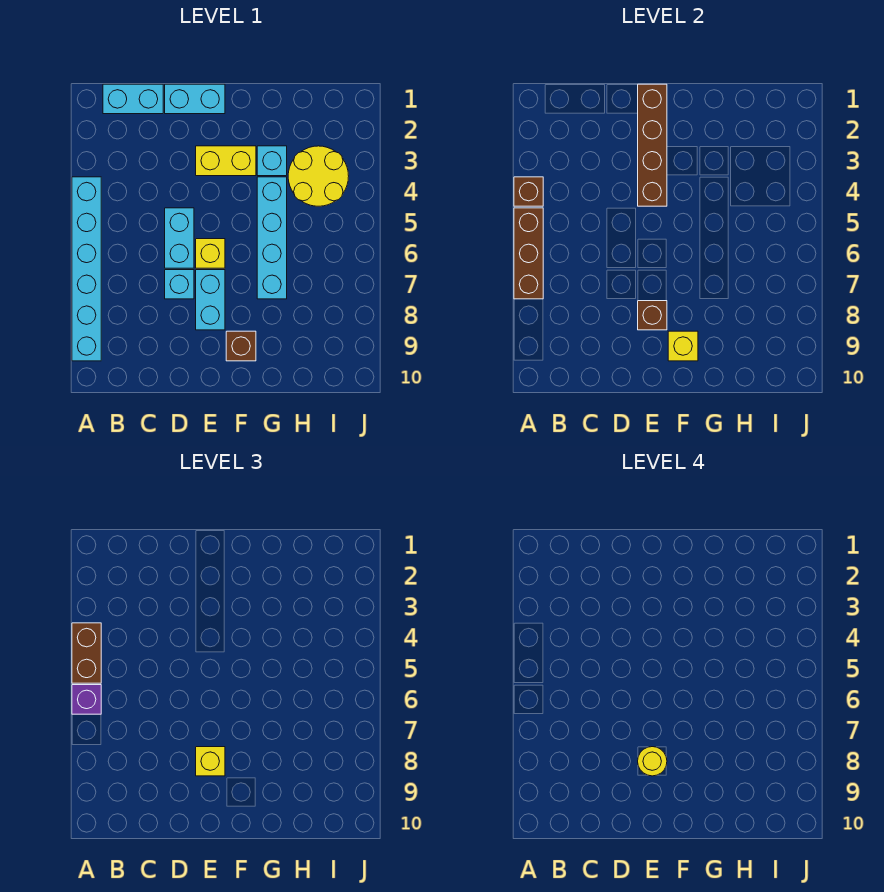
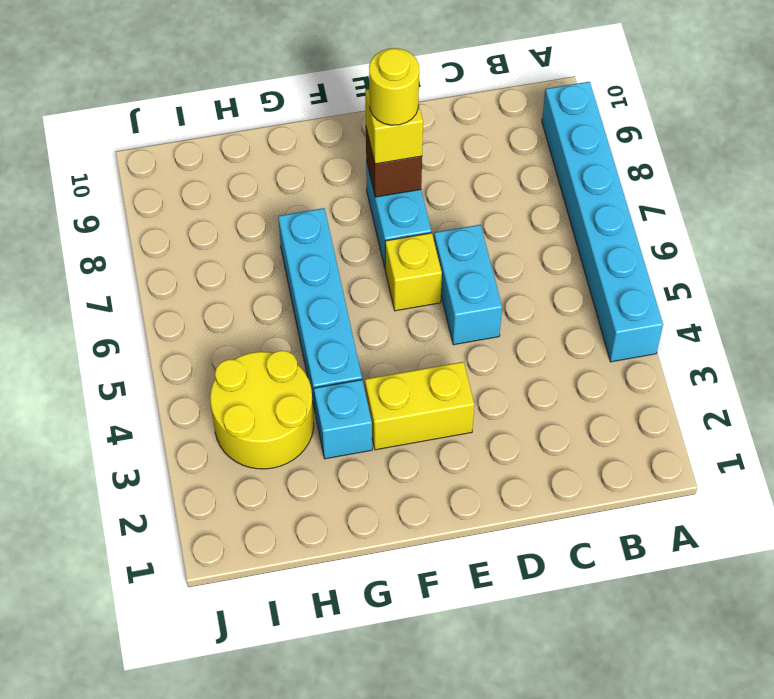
none -> cyan brick B1:C1 level 1
none -> cyan brick D1:E1 level 1
none -> cyan brick D7 level 1

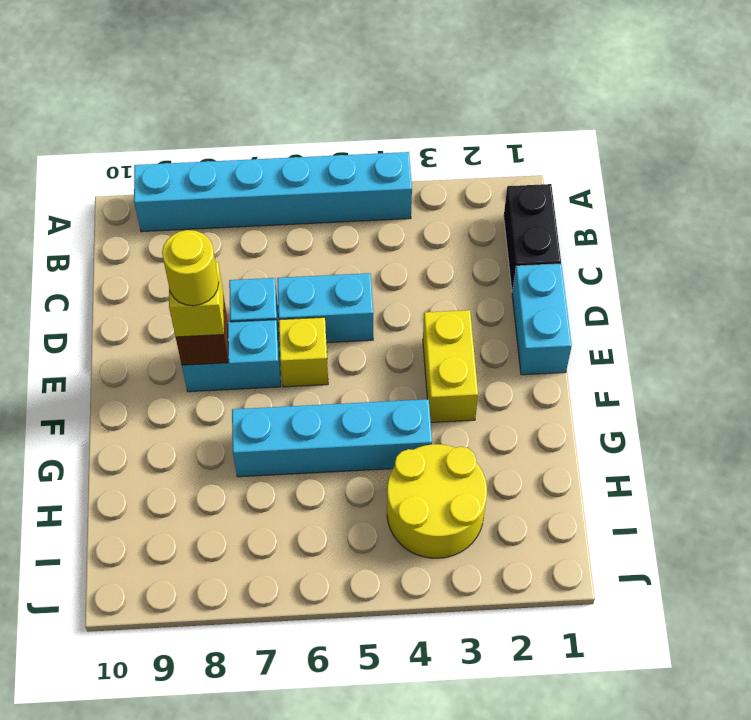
black brick B1:C1 level 1 -> cyan brick B1:C1 level 1
none -> brown brick F9 level 1
none -> cyan brick G3 level 1
none -> brown brick A4 level 2

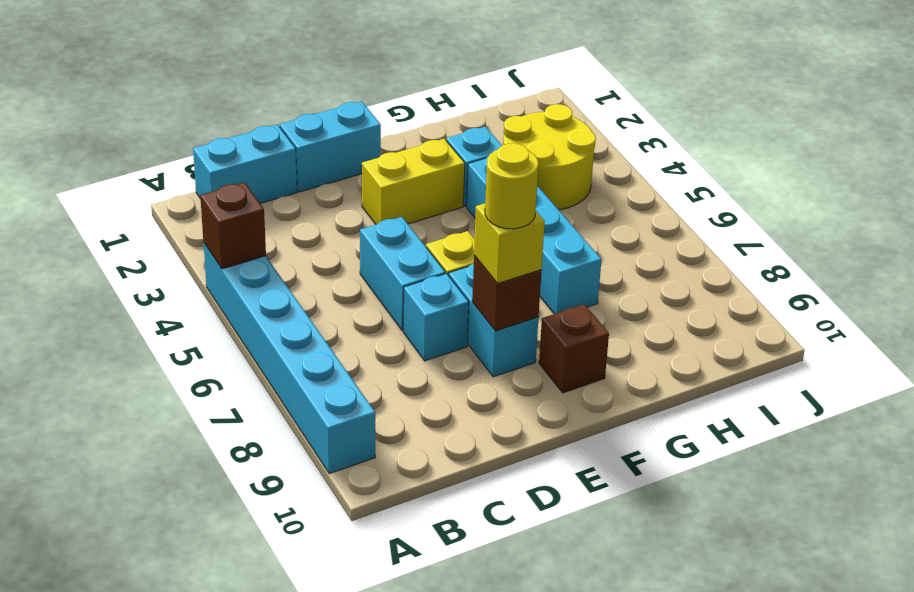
none -> brown brick A5:A7 level 2
none -> brown brick E1:E4 level 2
none -> yellow brick F9 level 2

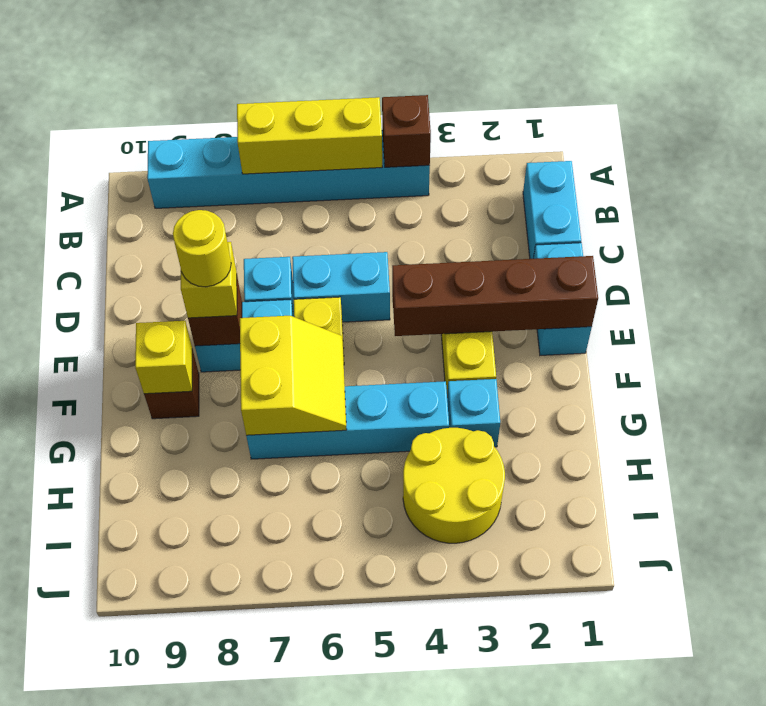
yellow brick A5:A7 level 2 -> brown brick A5:A7 level 2
yellow slope F6:G7 level 2 top 7 -> none
none -> brown brick A4:A5 level 3
none -> purple brick A6 level 3

